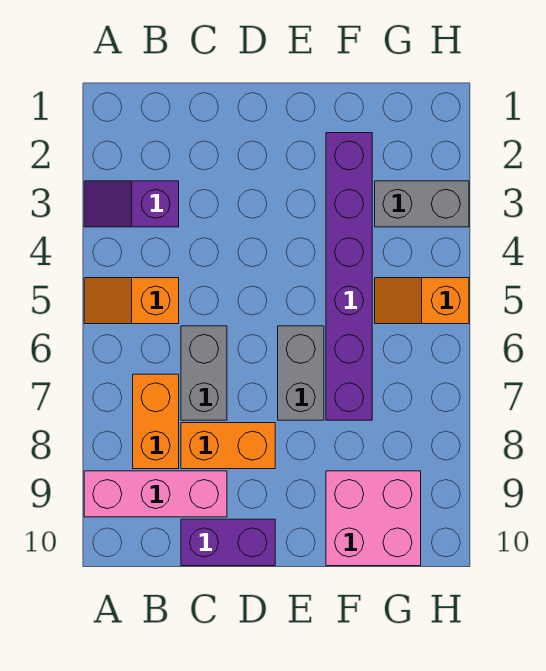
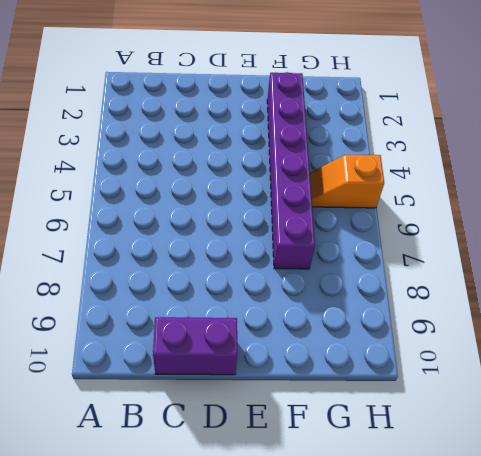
none -> purple slope A3:B3 level 1 top B
none -> orange slope A5:B5 level 1 top B
none -> pink brick A9:C9 level 1

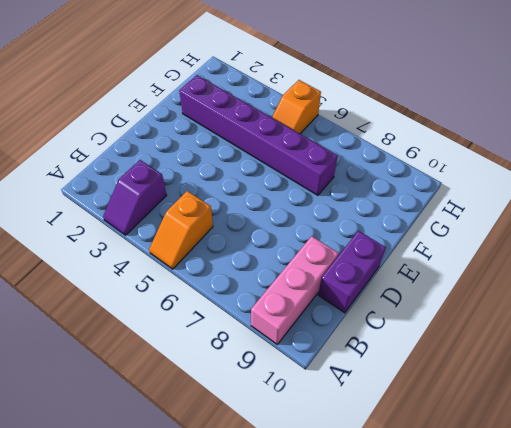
none -> orange brick B7:B8 level 1
none -> grey brick C6:C7 level 1
none -> orange brick C8:D8 level 1

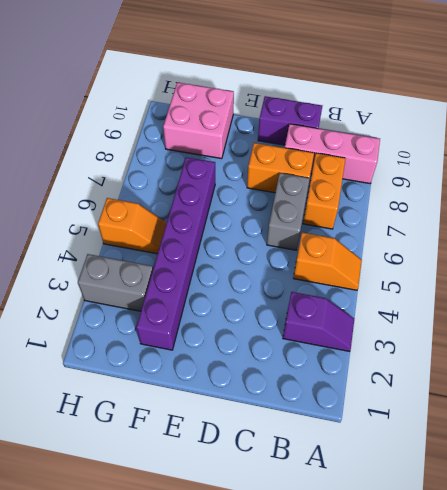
none -> grey brick E6:E7 level 1

